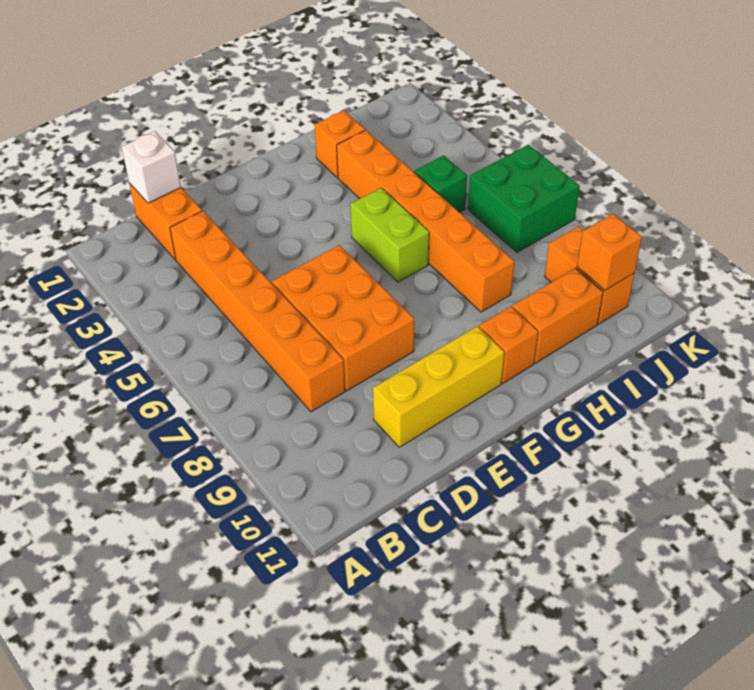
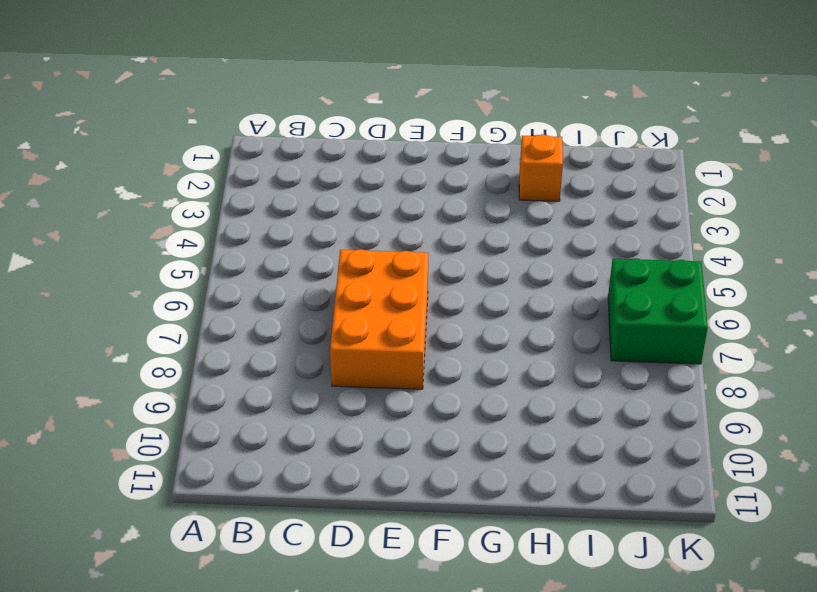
none -> orange brick C1:C2 level 1
none -> orange brick C3:C8 level 1
none -> yellow brick D10:F10 level 1

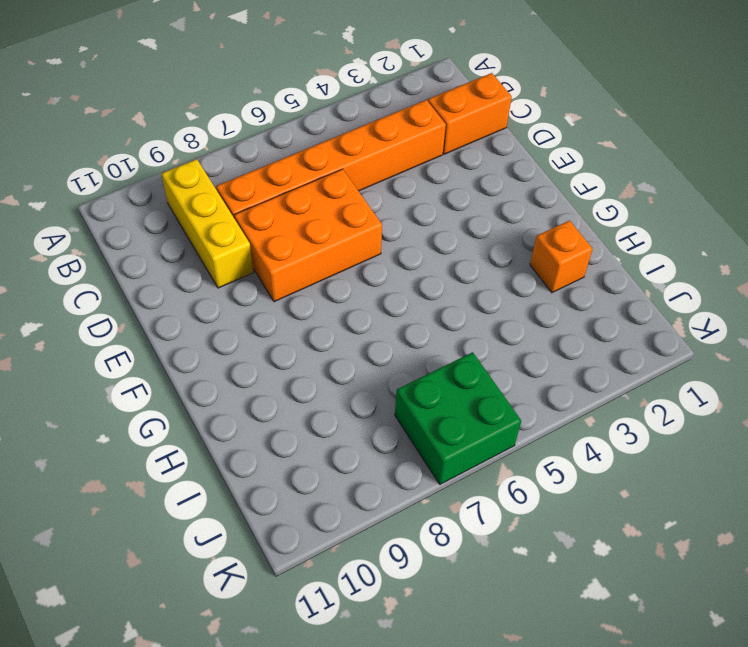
yellow brick B9:D9 level 1 -> yellow brick D10:F10 level 1
none -> lime brick G5:G6 level 1
none -> orange brick G10 level 1
none -> orange brick H3:H8 level 1

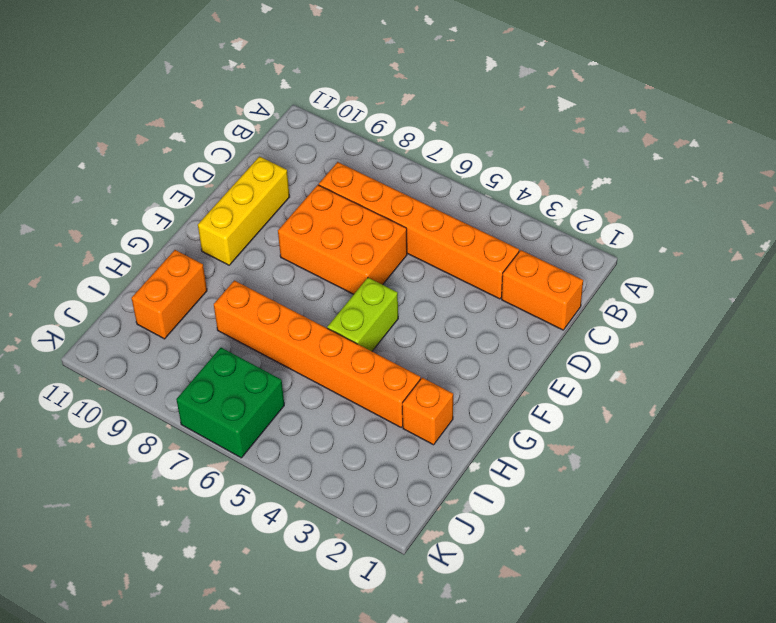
lime brick F5:G5 level 1 -> lime brick G5:G6 level 1
none -> orange brick G10 level 1
none -> green brick I5 level 1
none -> orange brick J9:J10 level 1

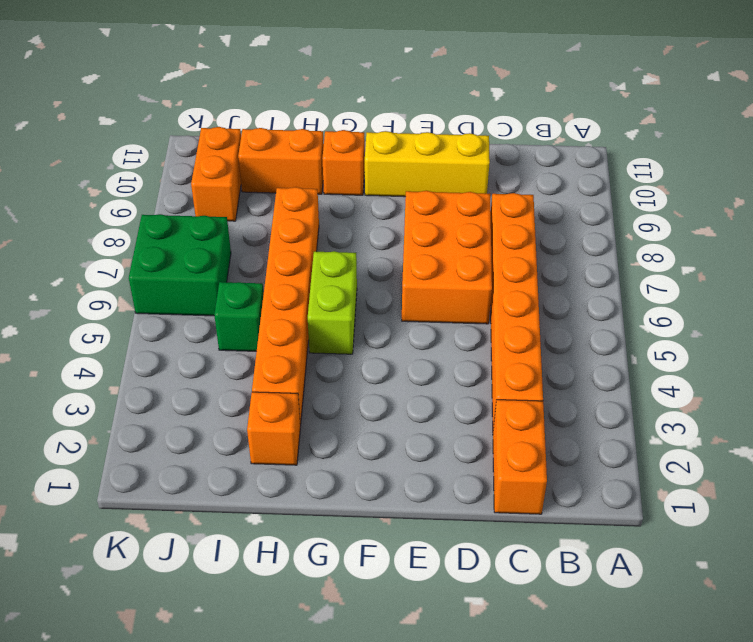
none -> white brick C1 level 2
none -> orange brick J10 level 2

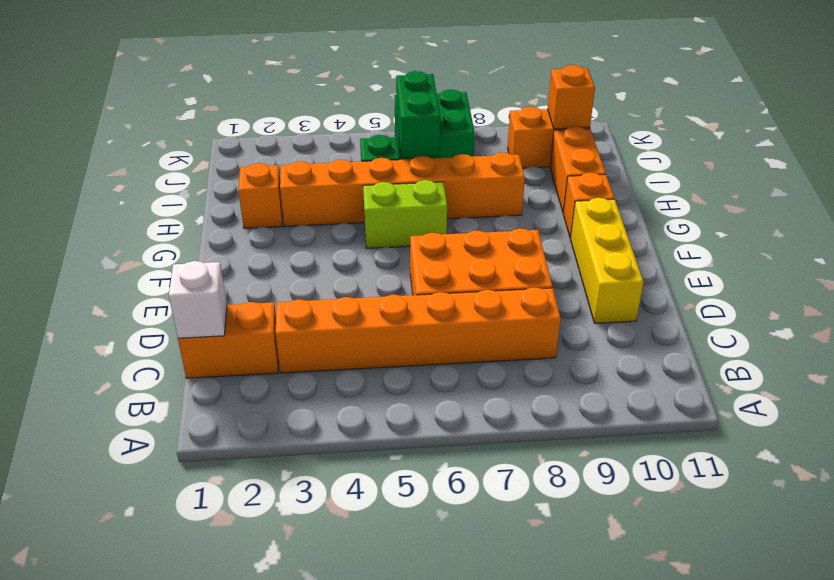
green brick I6:J6 level 2 -> none

